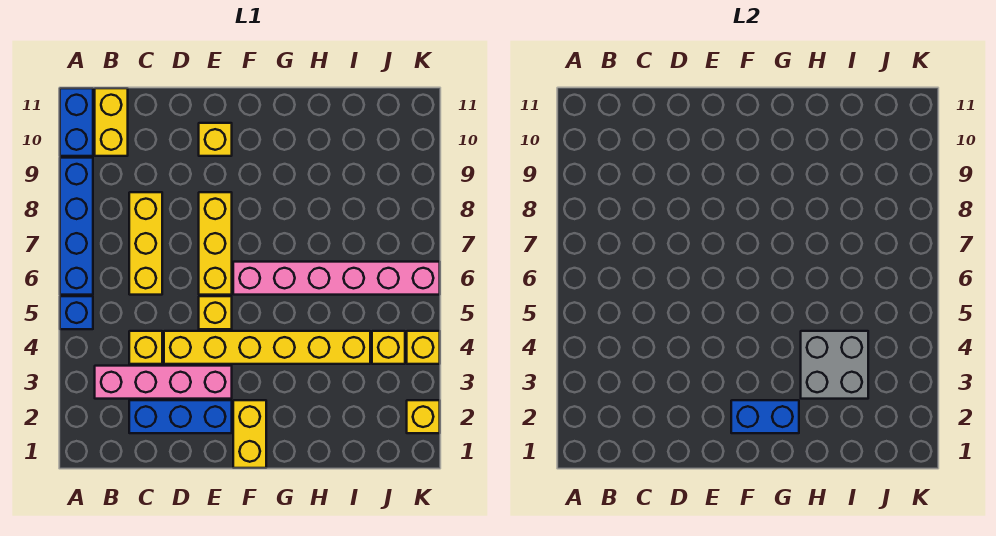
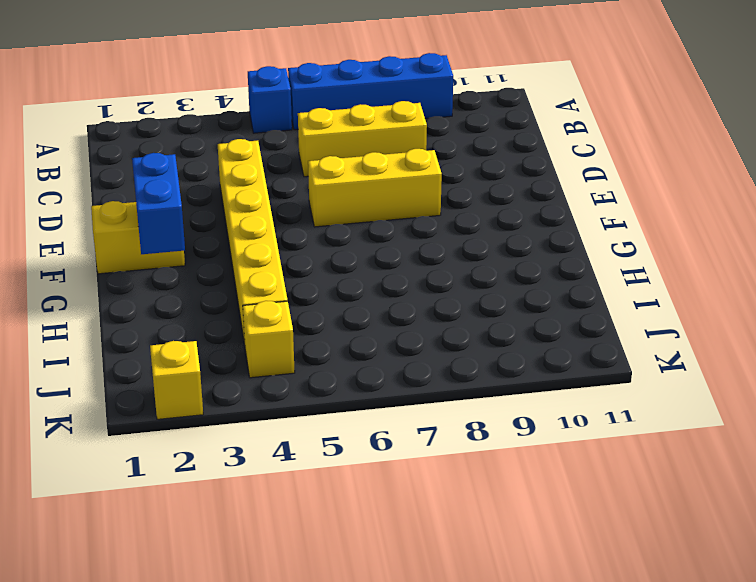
none -> blue brick A10:A11 level 1
none -> pink brick B3:E3 level 1
none -> yellow brick B10:B11 level 1

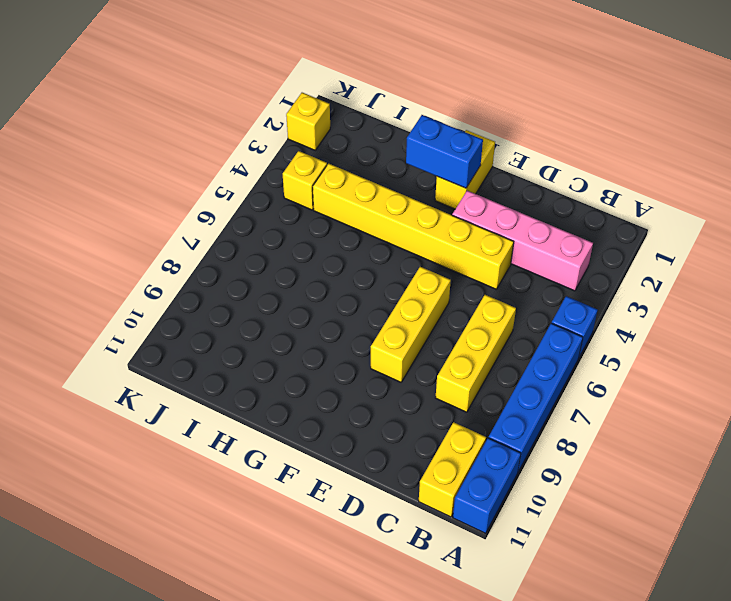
none -> blue brick C2:E2 level 1
none -> yellow brick C4 level 1
none -> yellow brick E5 level 1

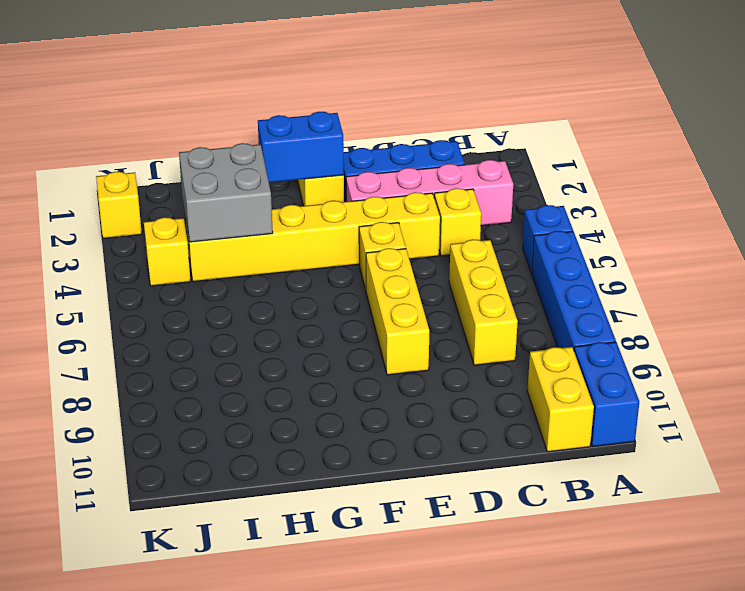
none -> yellow brick E10 level 1
none -> pink brick F6:K6 level 1
none -> yellow brick K4 level 1

